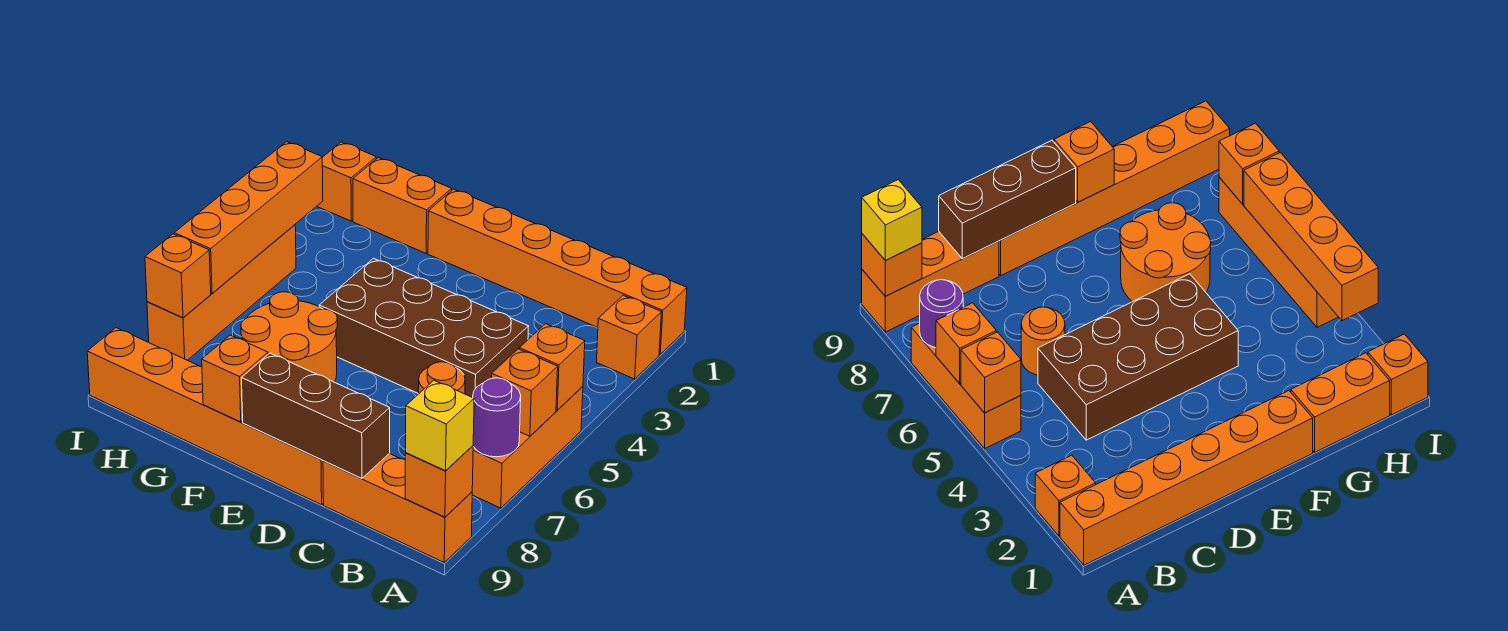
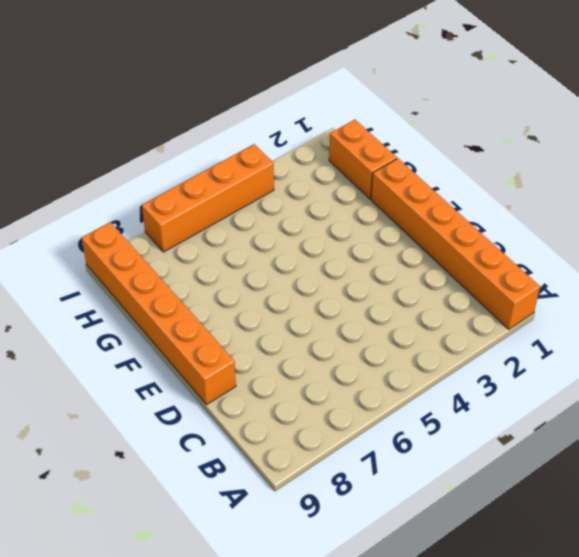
none -> orange brick A2 level 1
none -> orange brick A5:A7 level 1
none -> orange brick A9:C9 level 1

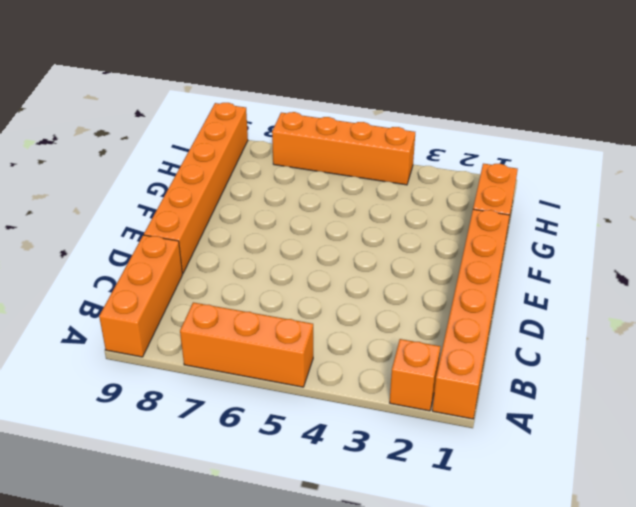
none -> brown brick C4:F5 level 1
none -> orange round brick C6 level 1
none -> orange round brick F6:G7 level 1

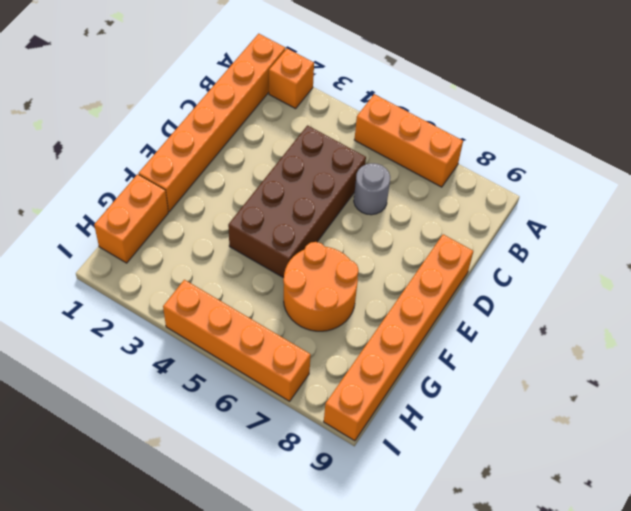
grey round brick C6 level 1 -> orange round brick C6 level 1
none -> orange brick A9:C9 level 1
none -> orange brick I1 level 1
none -> orange brick A5 level 2

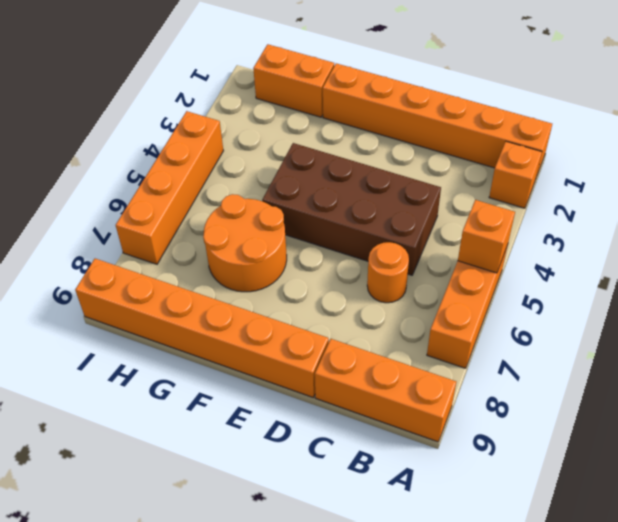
none -> orange brick I1 level 1
none -> orange brick A6 level 2
none -> purple round brick A7 level 2

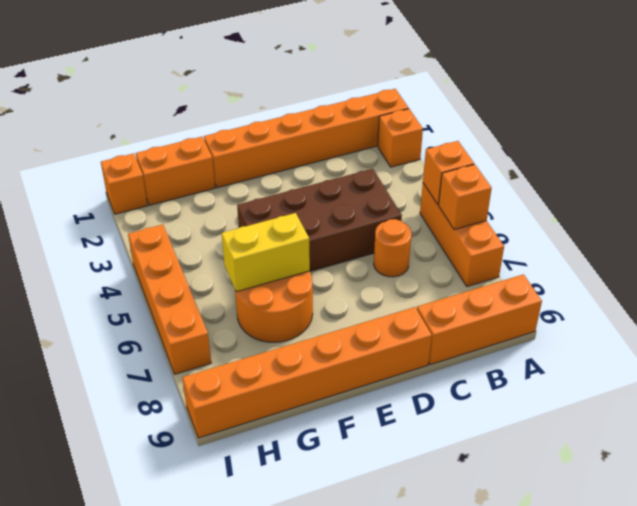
yellow brick F6:G6 level 2 -> none
none -> purple round brick A7 level 2
none -> orange brick A9 level 2
none -> brown brick C9:E9 level 2

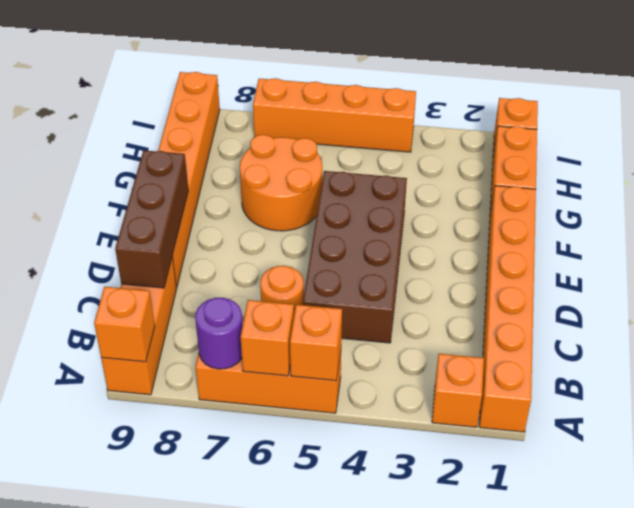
none -> orange brick F9 level 2
none -> orange brick I3:I6 level 2
none -> orange brick I7 level 2

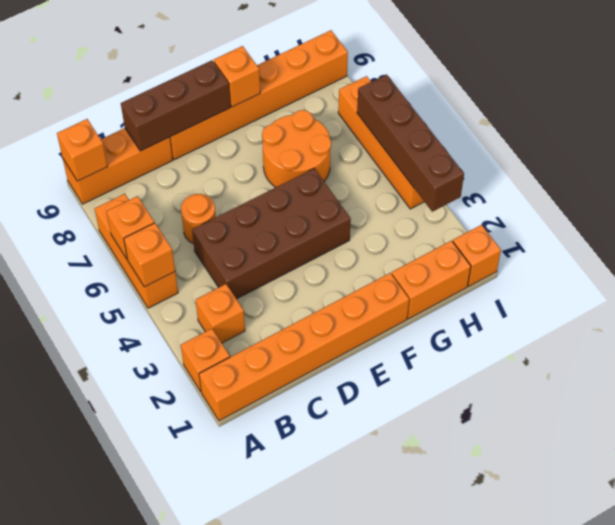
orange brick B3 level 1 -> orange brick I7 level 2
brown brick I3:I6 level 2 -> orange brick I3:I6 level 2
none -> purple round brick A7 level 2
none -> yellow brick A9 level 3

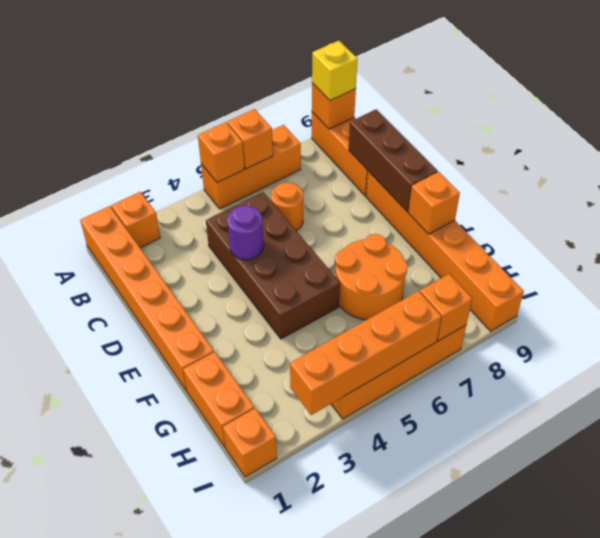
purple round brick D4 level 2 -> purple round brick A7 level 2

